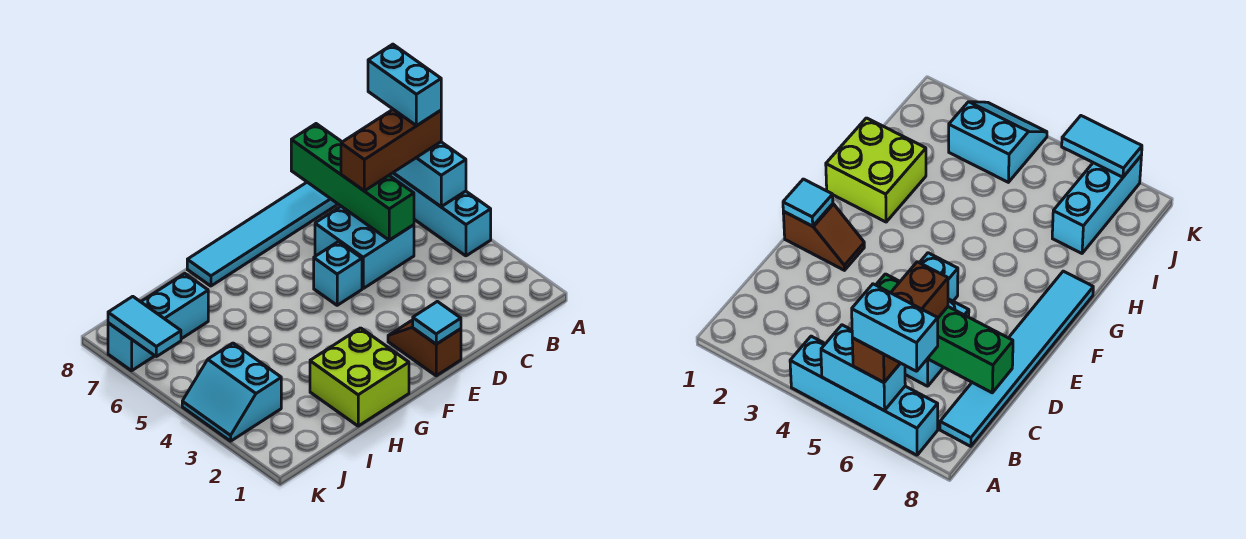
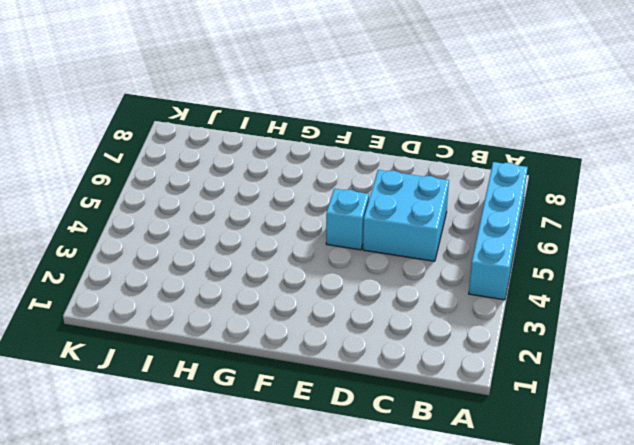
none -> cyan tile B8:G8 level 1
none -> brown slope E1:E2 level 1 top 1
none -> lime brick G1:H2 level 1

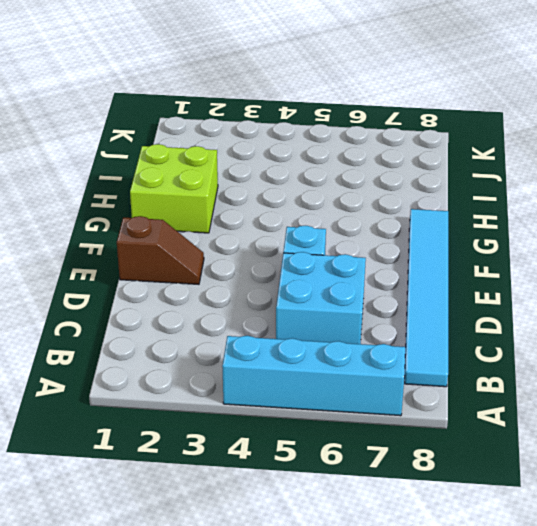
none -> cyan brick I7:K7 level 1
none -> cyan slope J3:K4 level 1 top J
none -> cyan brick A5:A6 level 2

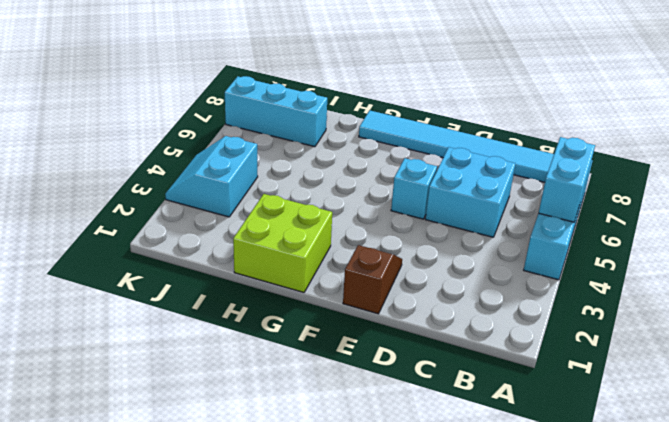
none -> green brick C5:C8 level 2
none -> cyan tile E1 level 2
none -> cyan tile K6:K7 level 2

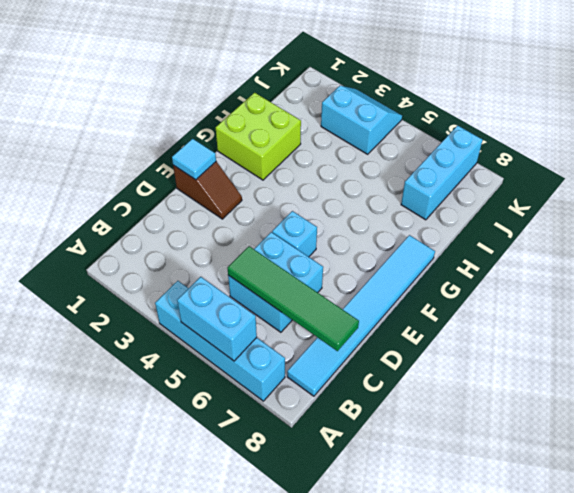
green tile C5:C8 level 2 -> green brick C5:C8 level 2
none -> cyan tile K6:K7 level 2
none -> brown brick A6:C6 level 3
none -> cyan brick A6:A7 level 4

